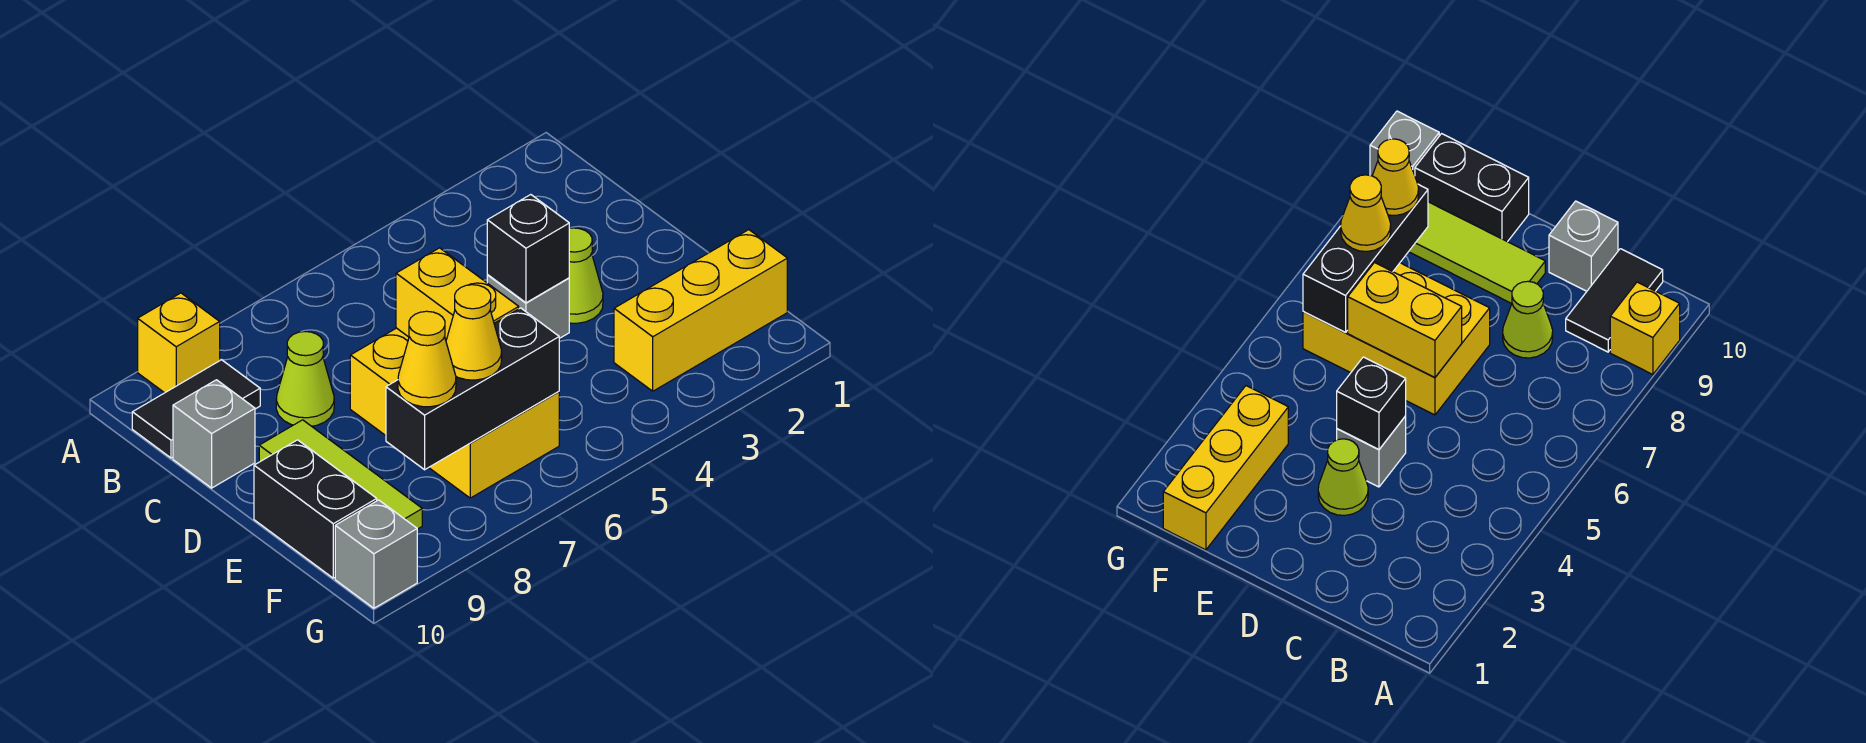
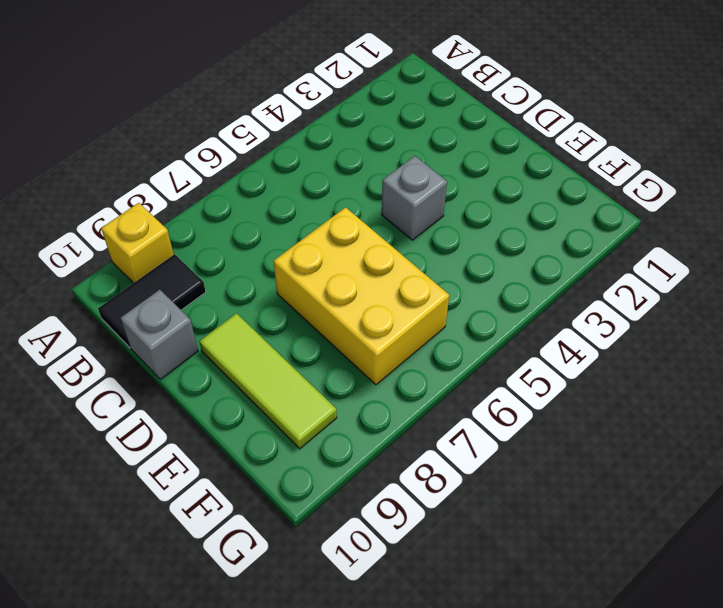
none -> lime cone C8 level 1
none -> lime cone D3 level 1
none -> black brick E10:F10 level 1

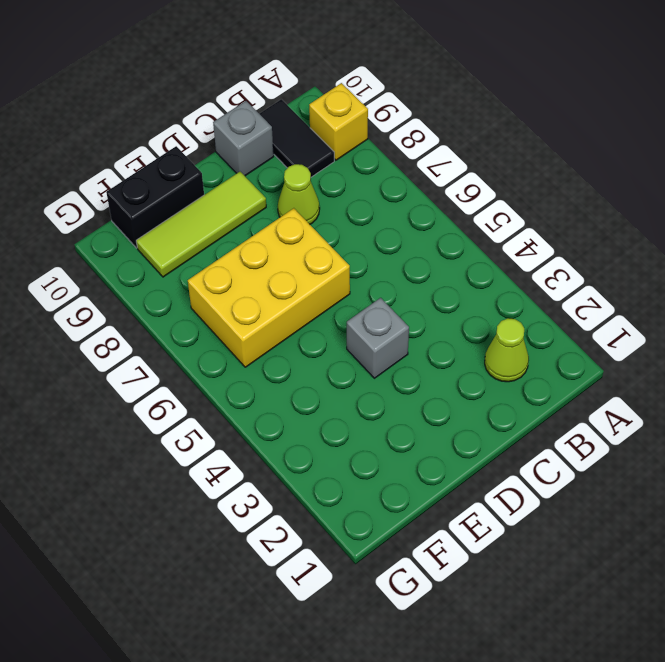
lime cone B2 level 1 -> lime cone D3 level 1
none -> yellow brick F1:F3 level 1
none -> grey brick G10 level 1
none -> black brick D4 level 2

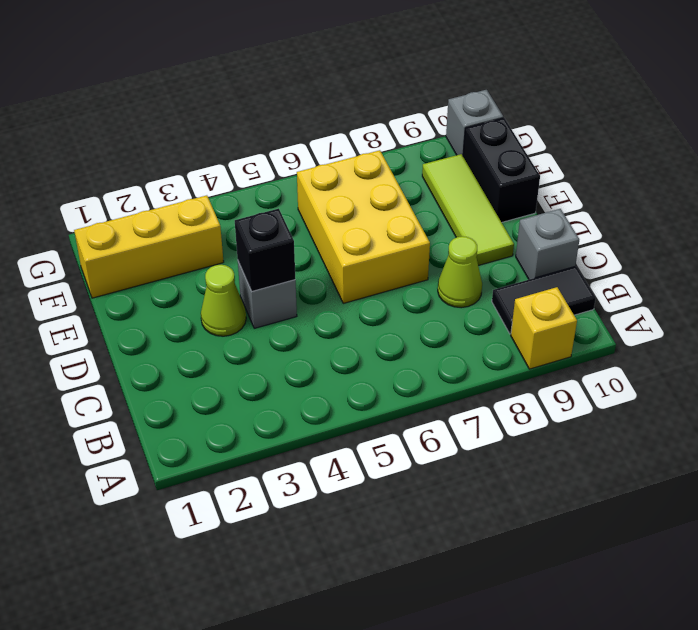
none -> yellow brick D6:E6 level 2
none -> black brick F6:F8 level 2
none -> yellow cone F7 level 3

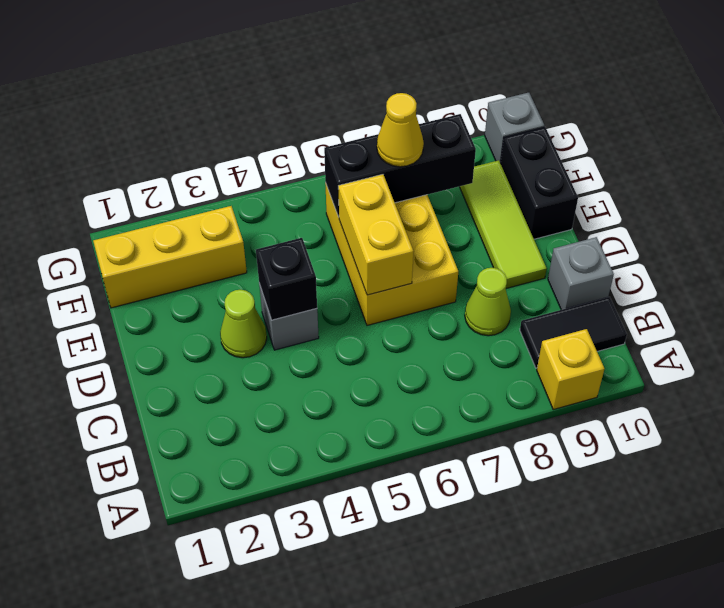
none -> yellow cone F8 level 3

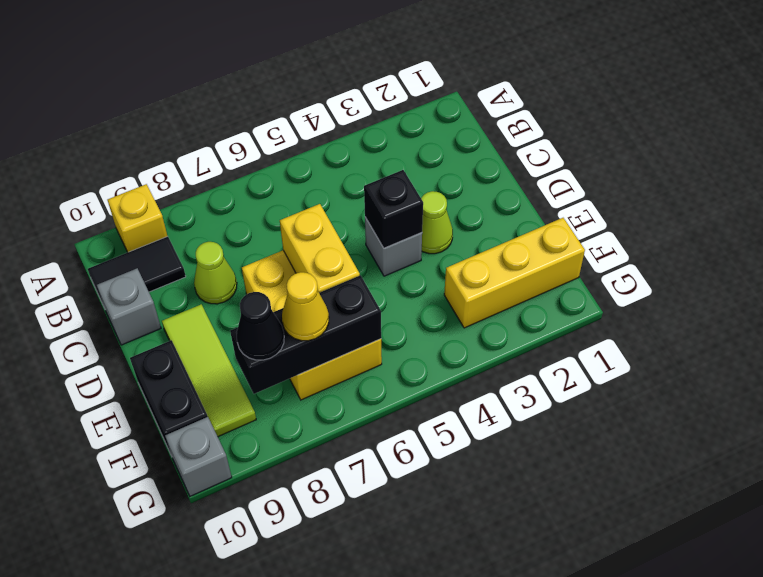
black cone F8 level 3 -> yellow cone F8 level 3

